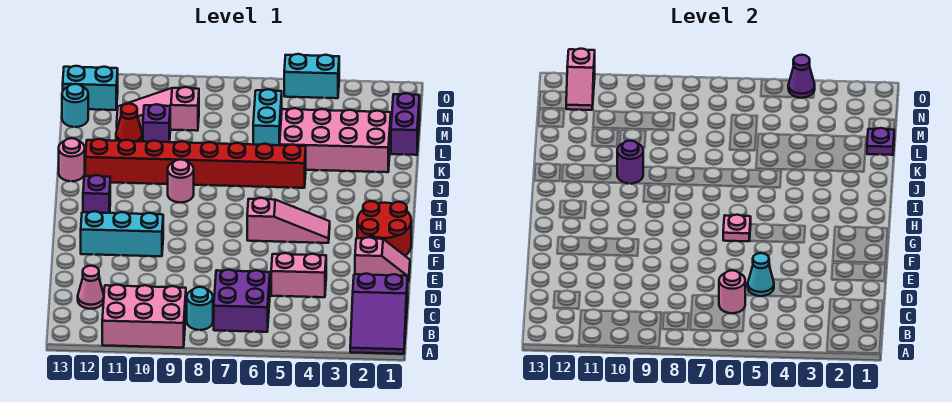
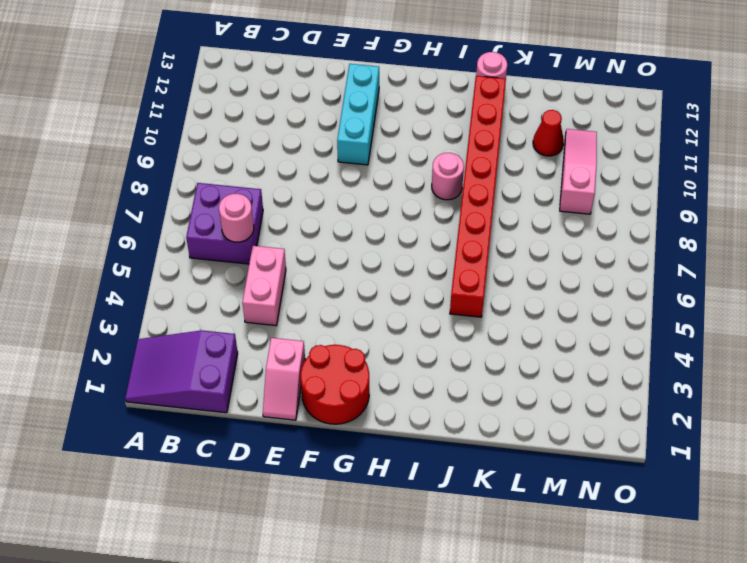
none -> pink brick A9:B11 level 1
none -> cyan round brick B8 level 1
none -> pink cone C12 level 1
none -> pink slope G4:G6 level 1 top 6

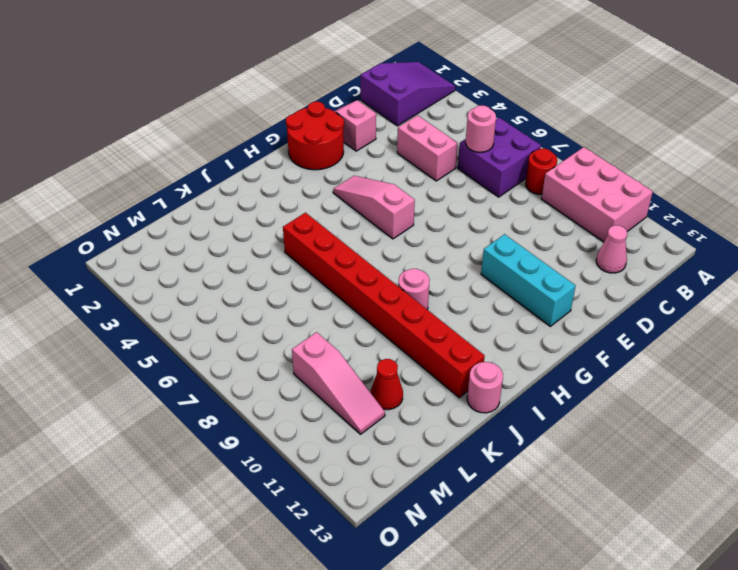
red round brick B8 level 1 -> cyan round brick B8 level 1
none -> purple brick H12 level 1
none -> pink brick K2:L5 level 1
none -> purple brick L1:M1 level 1
none -> cyan brick L6:M6 level 1

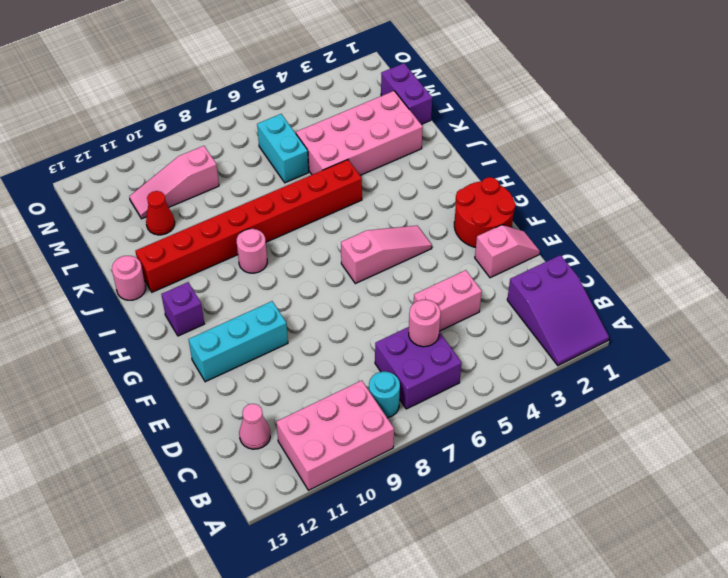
none -> purple brick L10 level 1
none -> cyan round brick M13 level 1
none -> cyan brick N12:N13 level 1
none -> cyan brick O4:O5 level 1

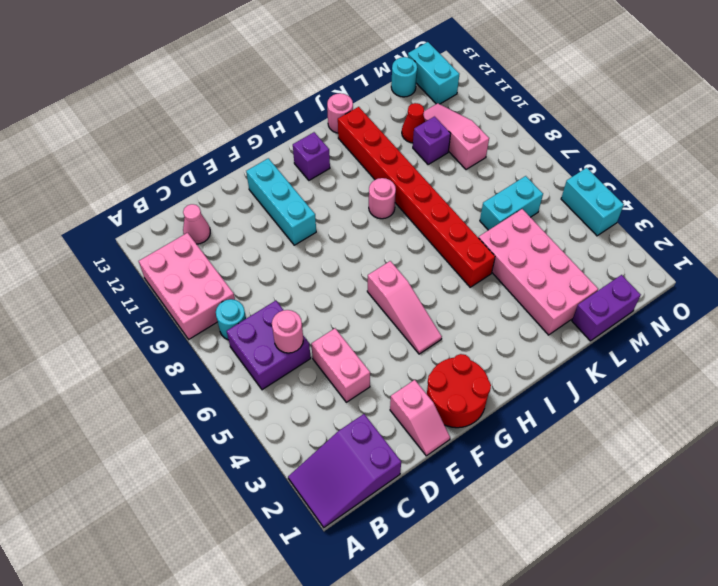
none -> cyan cone D5 level 2
none -> pink plate G6 level 2
none -> purple round brick J10 level 2
none -> purple plate L1 level 2

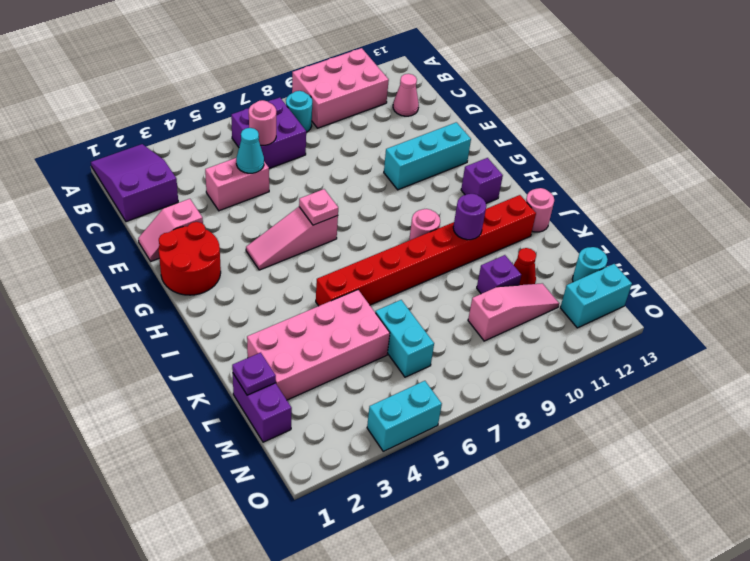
none -> pink slope N12:O12 level 2 top O
none -> purple cone O4 level 2

